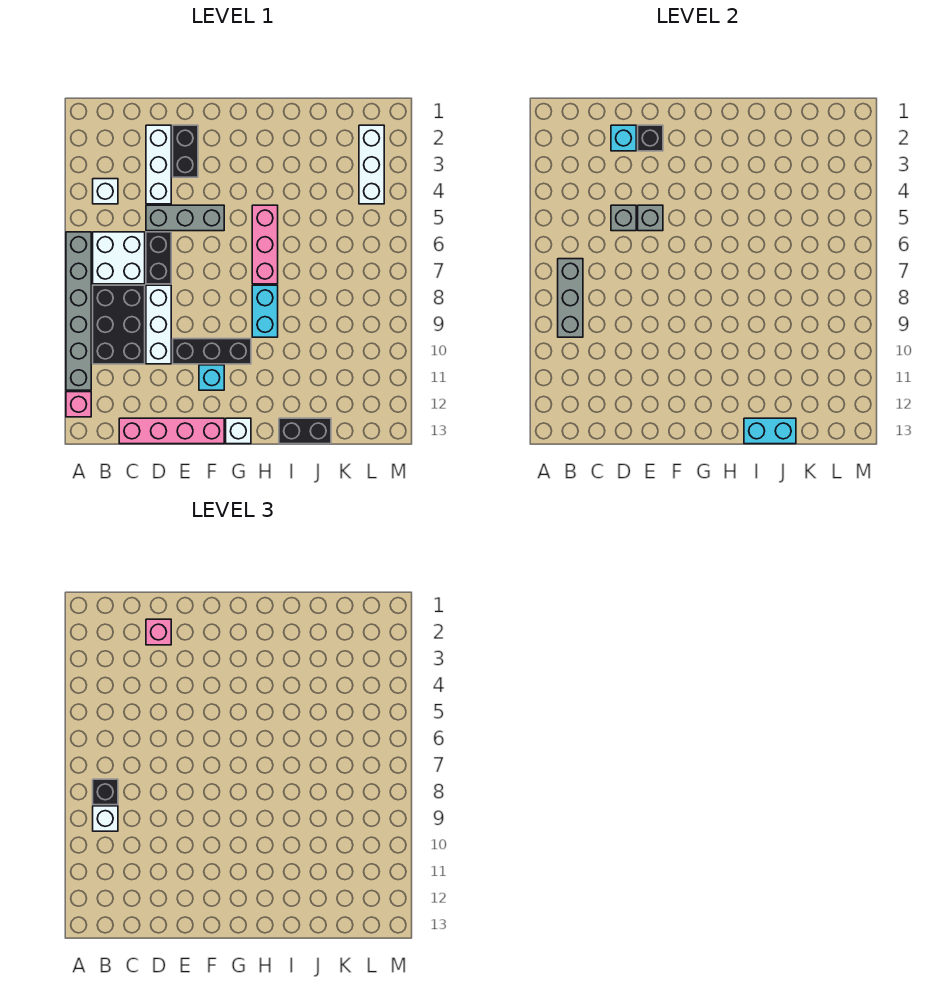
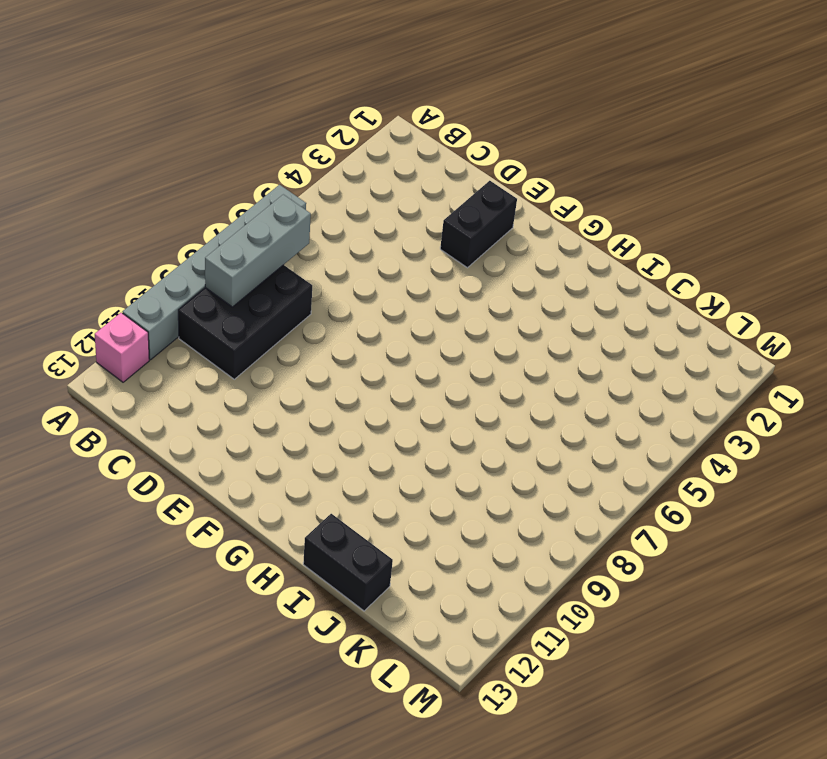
none -> white brick B4 level 1
none -> white brick B6:C7 level 1
none -> pink brick C13:F13 level 1

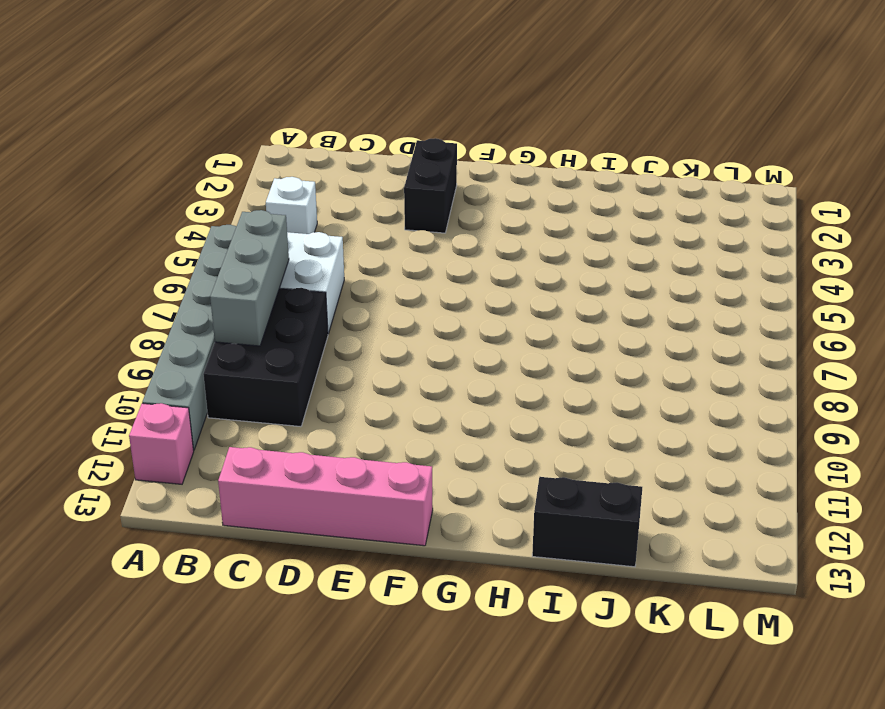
none -> white brick D2:D4 level 1
none -> grey brick D5:F5 level 1
none -> black brick D6:D7 level 1

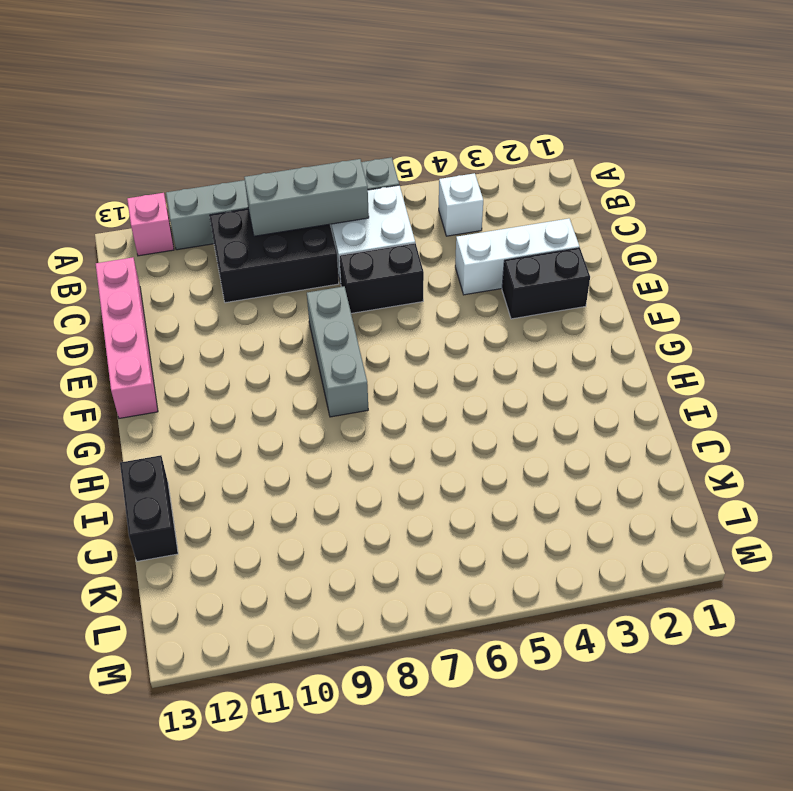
grey brick E8:G8 level 1 -> grey brick D5:F5 level 1
none -> white brick D8:D10 level 1
none -> black brick E10:G10 level 1
none -> cyan brick F11 level 1

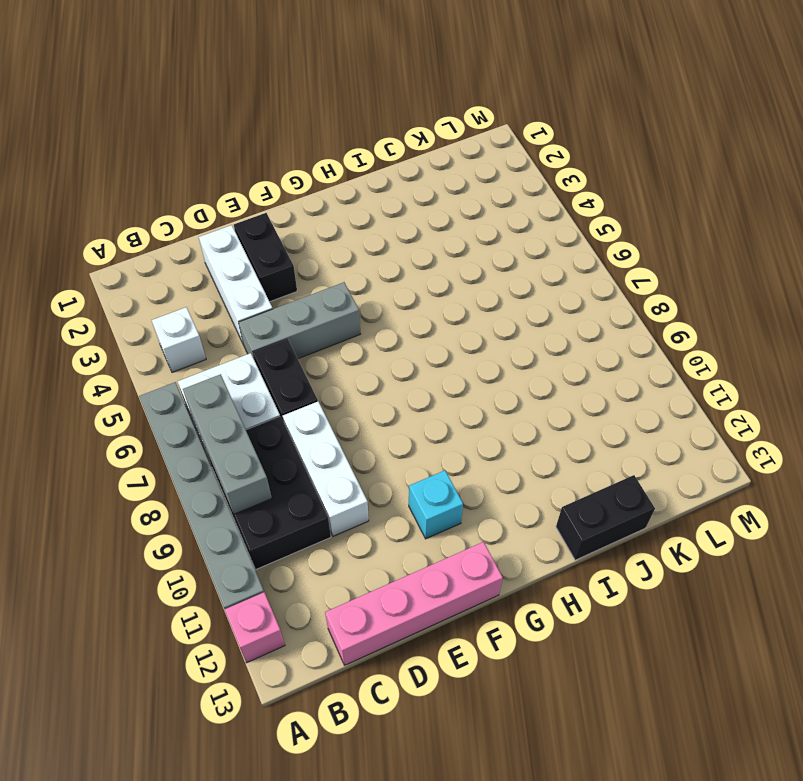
none -> black brick E10:G10 level 1
none -> white brick G13 level 1
none -> pink brick H5:H7 level 1

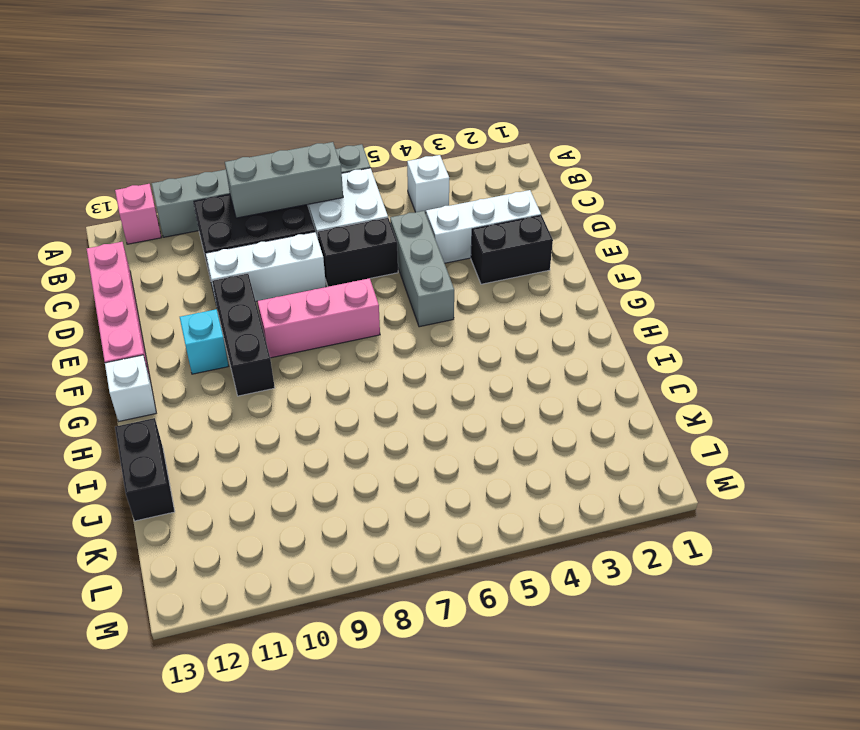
pink brick F7:F9 level 1 -> pink brick H5:H7 level 1
none -> cyan brick H8:H9 level 1
none -> white brick L2:L4 level 1
none -> cyan brick D2 level 2

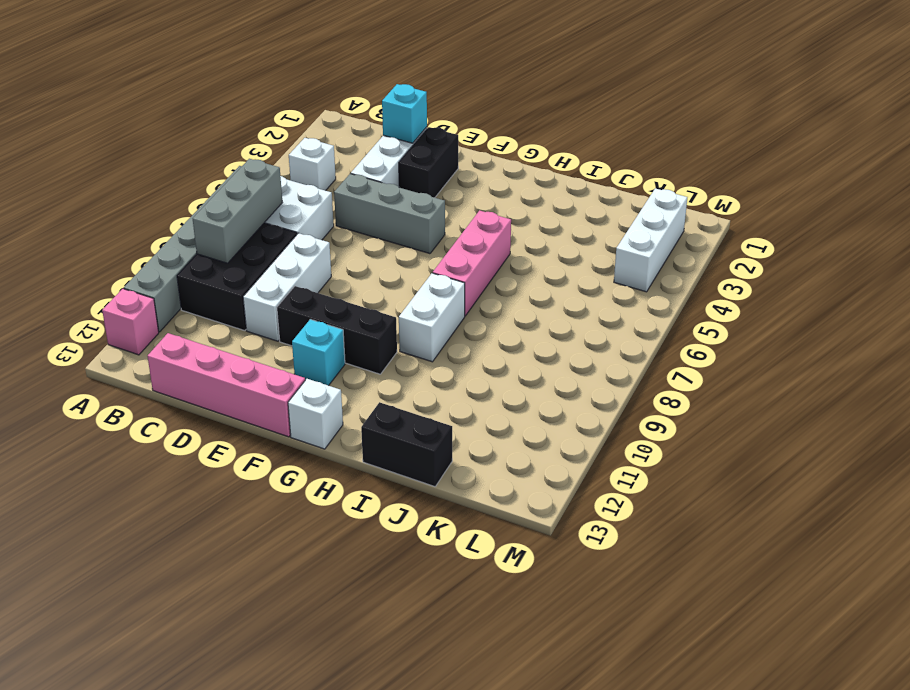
white brick H8:H9 level 1 -> cyan brick H8:H9 level 1
none -> black brick D6:D7 level 1
none -> grey brick D5 level 2
none -> black brick E2 level 2

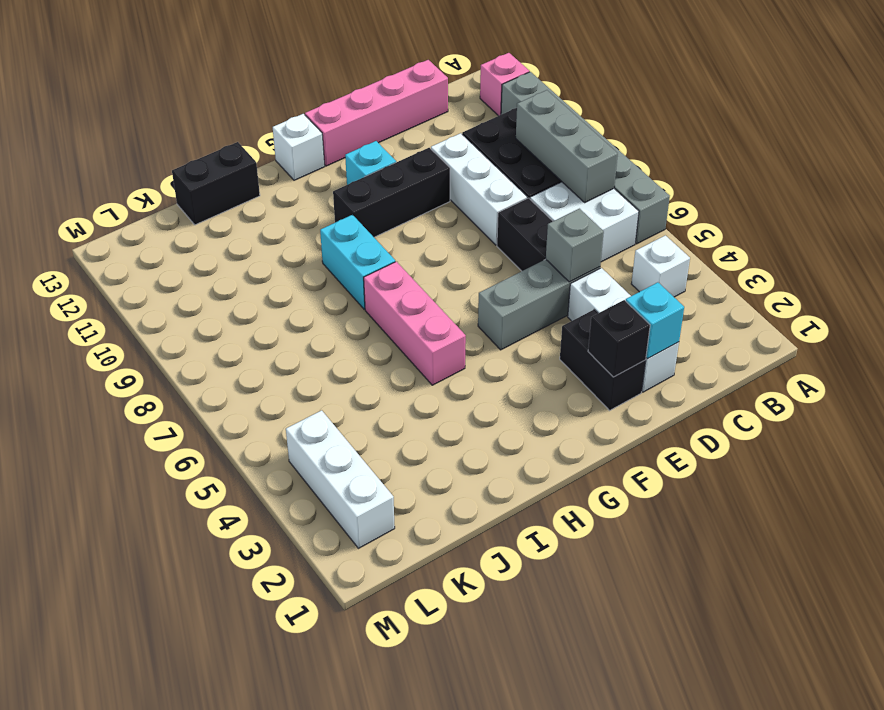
none -> grey brick E5 level 2
none -> cyan brick I13:J13 level 2
none -> black brick B8 level 3

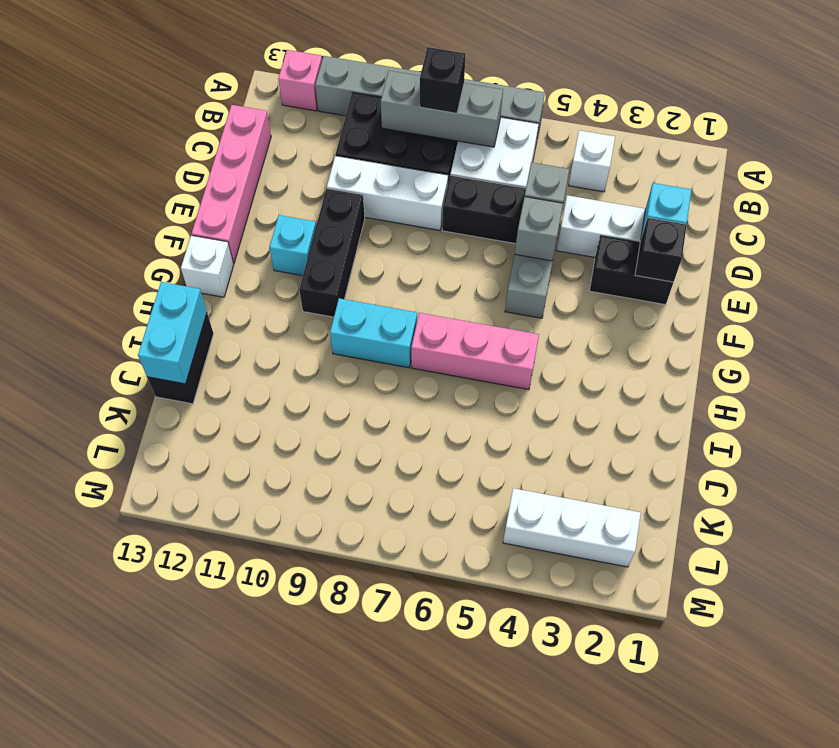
none -> white brick B9 level 3
none -> pink brick D2 level 3

